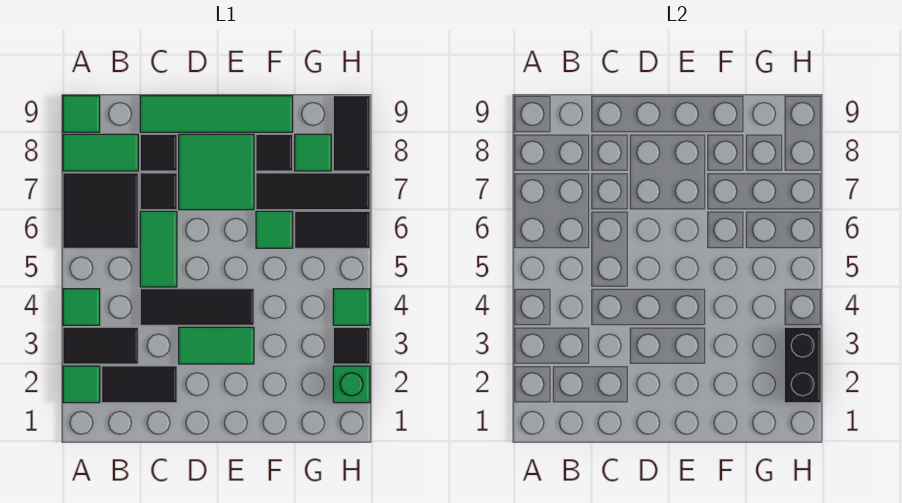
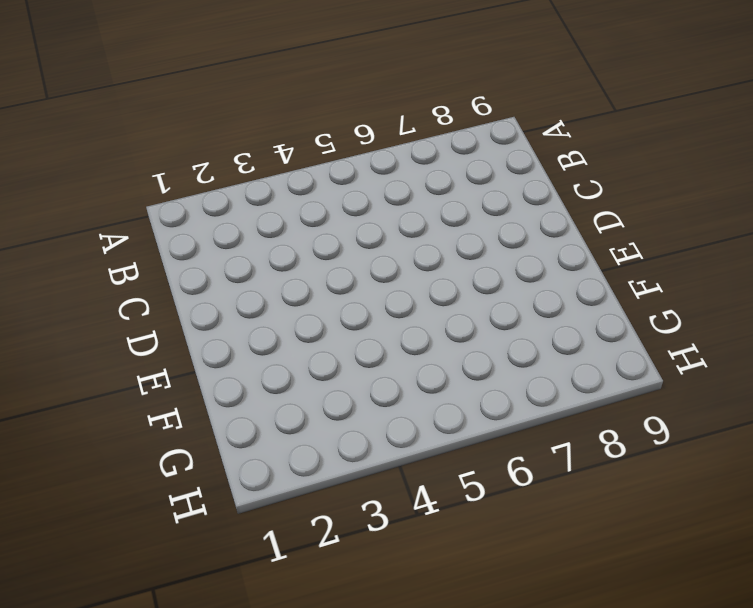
none -> green tile A2 level 1
none -> black tile A3:B3 level 1
none -> green tile A4 level 1

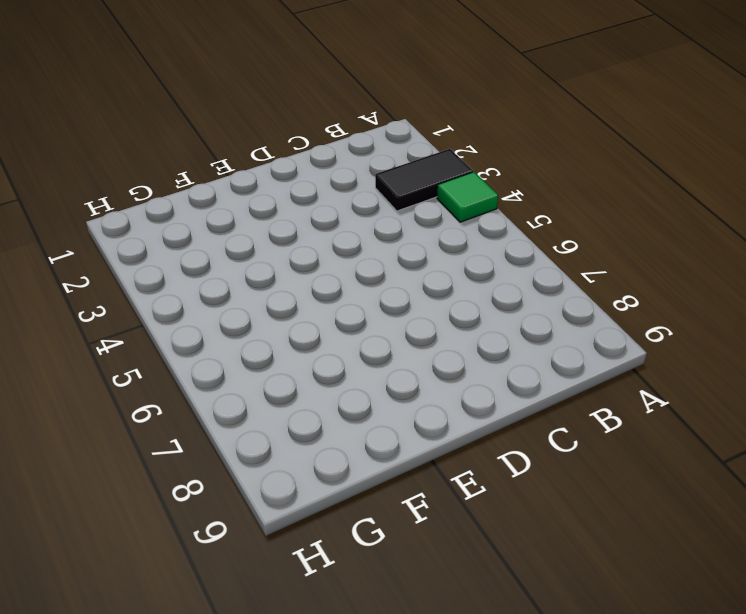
none -> green tile A2 level 1
none -> black tile A6:B7 level 1
none -> green tile A8:B8 level 1

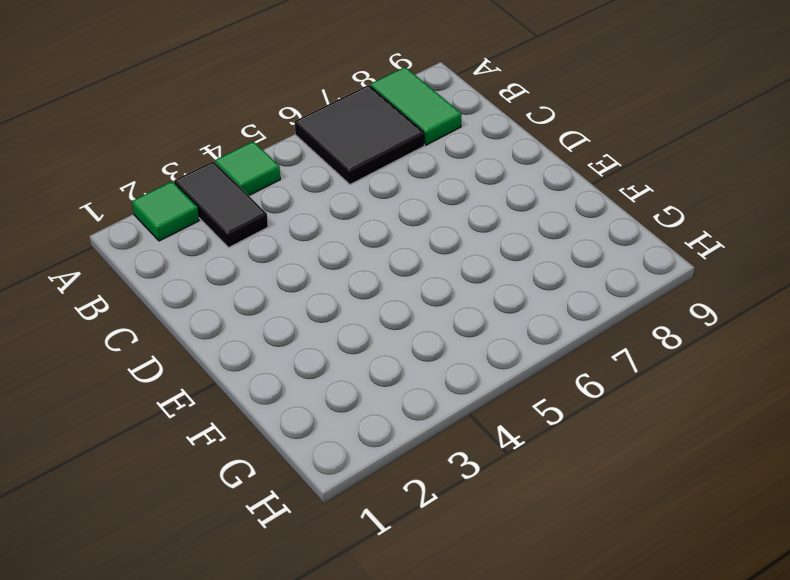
none -> green tile A9 level 1
none -> black tile B2:C2 level 1
none -> black tile C4:E4 level 1

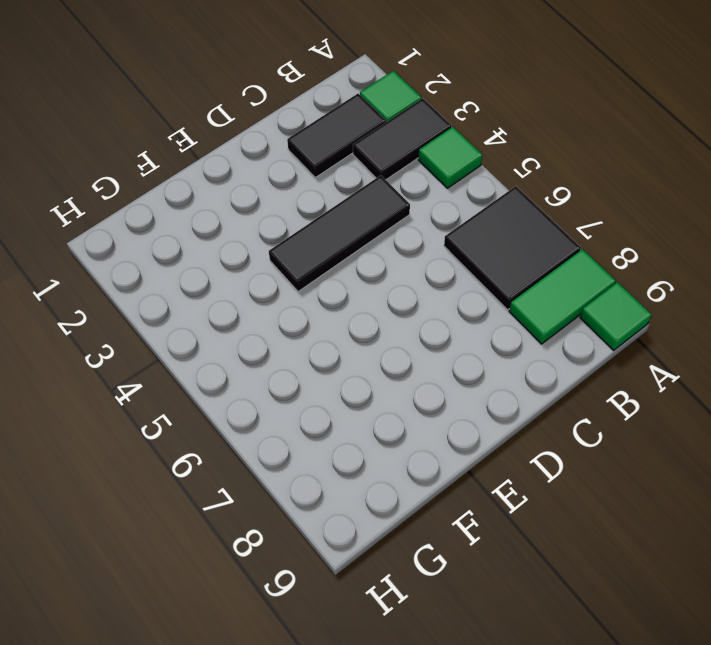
none -> green tile C5:C6 level 1
none -> black tile C7 level 1
none -> black tile C8 level 1

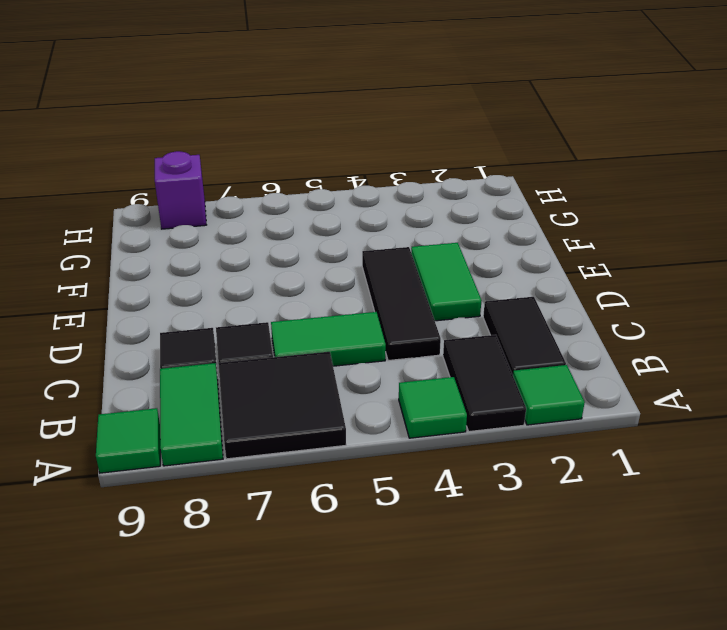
purple brick H8 level 1 -> black tile H8:H9 level 1
none -> green tile C9:F9 level 1
none -> green tile D7:E8 level 1
none -> green tile F6 level 1

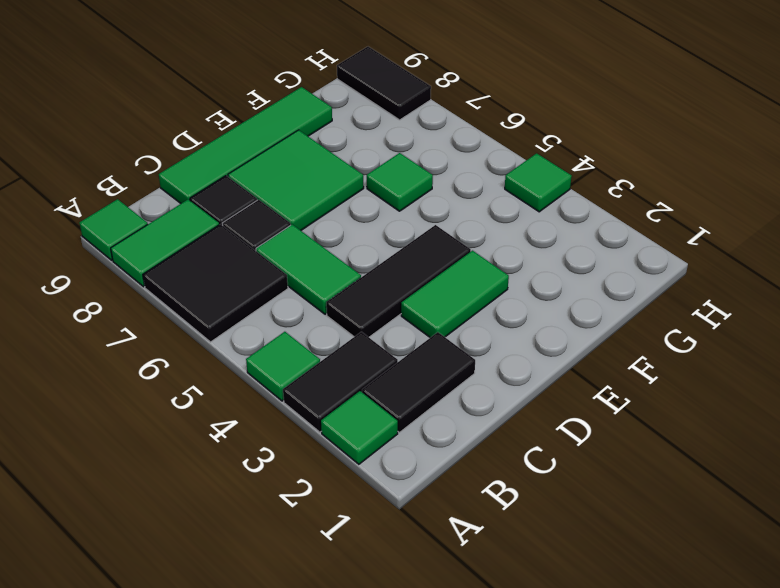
none -> black tile F7:H7 level 1
none -> black tile F8 level 1
none -> black tile G6:H6 level 1

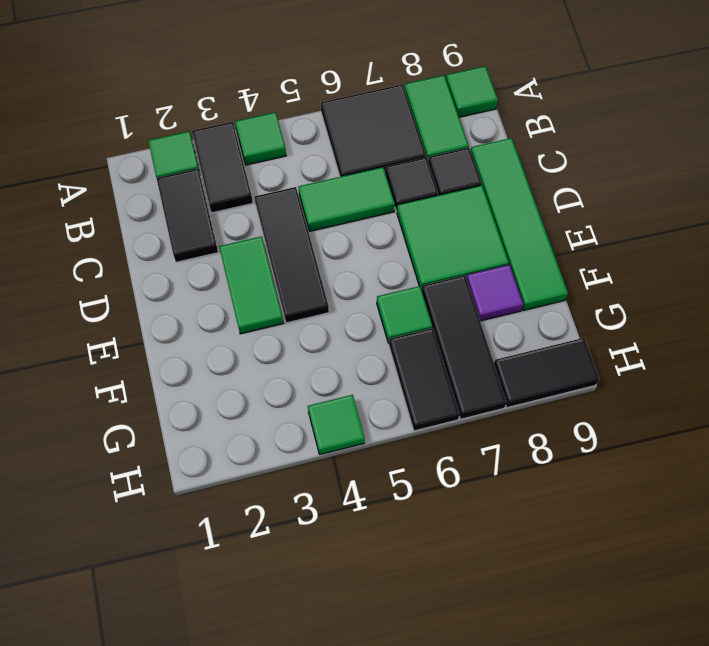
purple tile F8 level 1 -> black tile F8 level 1
none -> green tile G8 level 1
none -> green brick H2 level 1
none -> black tile H3 level 1

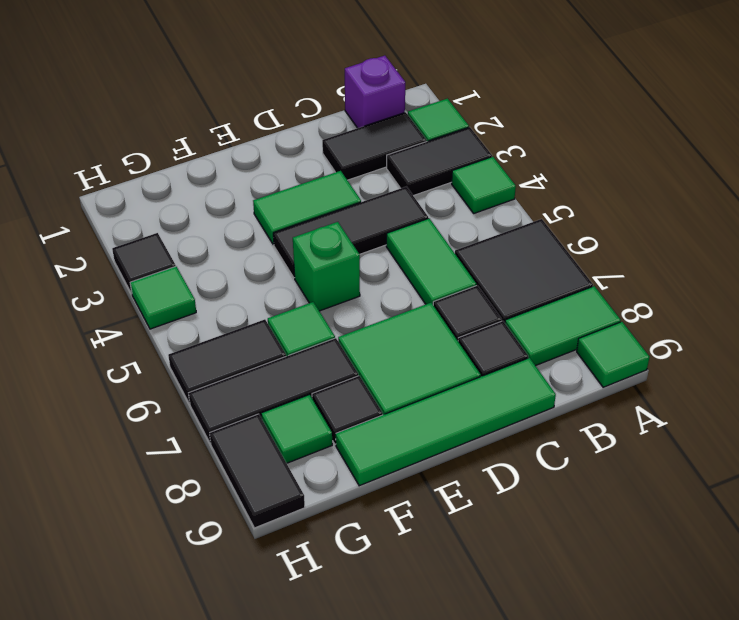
purple brick B1 level 1 -> none
green brick E5 level 1 -> green brick H2 level 1
none -> black brick H2:H3 level 2

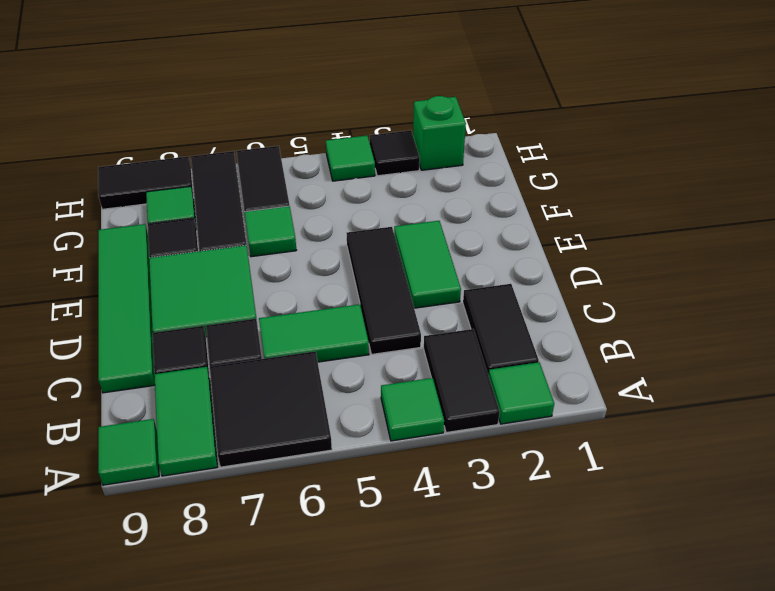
none -> black brick H2:H3 level 2

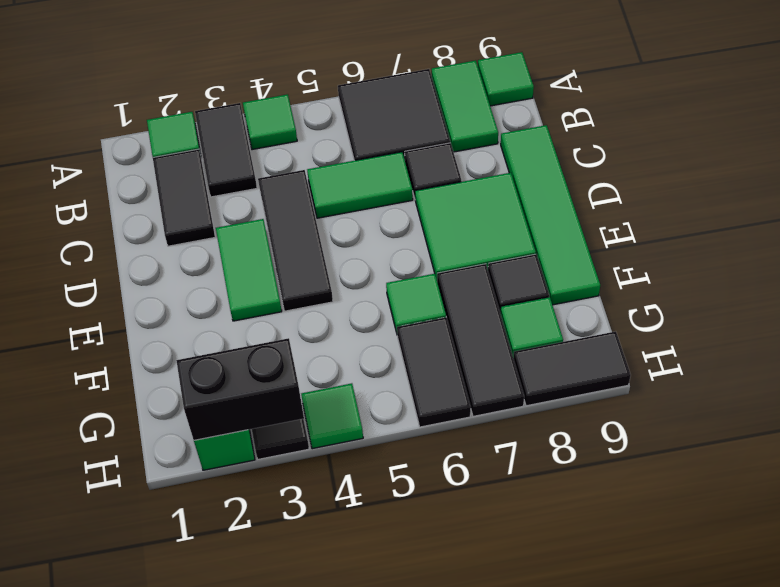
none -> black tile C8 level 1

